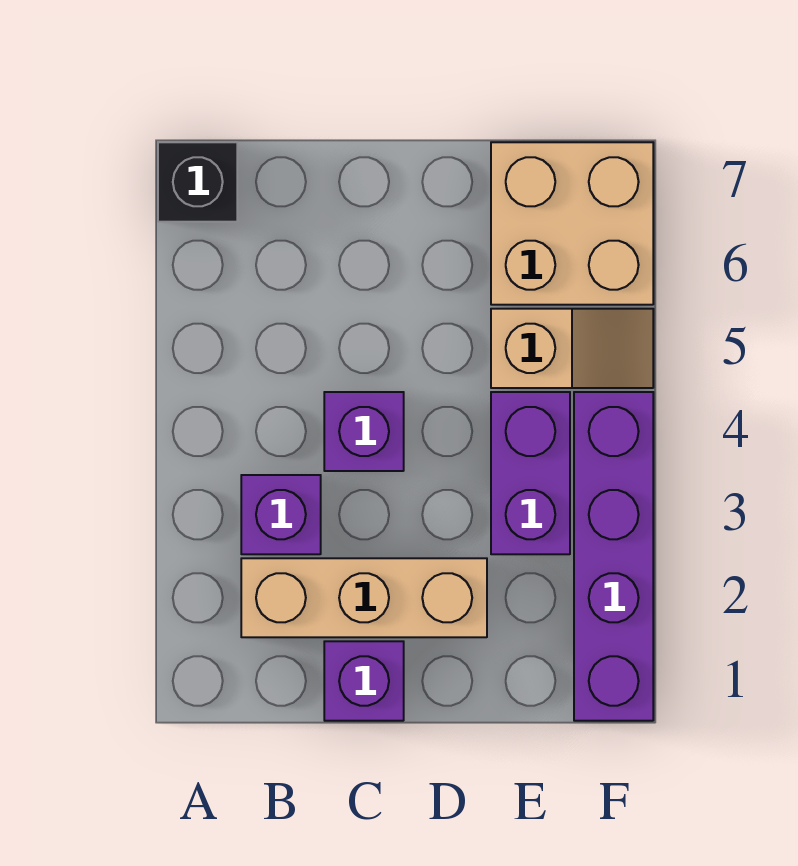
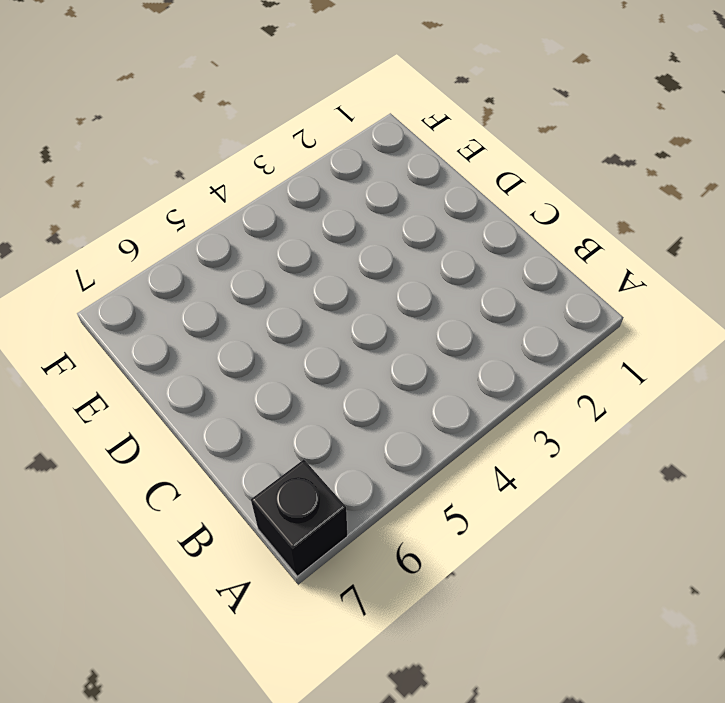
none -> tan brick B2:D2 level 1
none -> purple brick B3 level 1

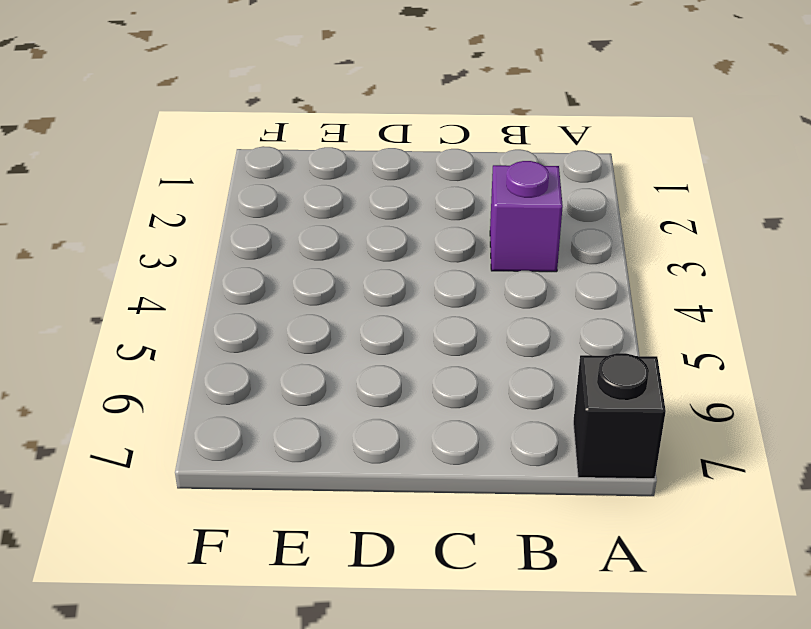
none -> tan brick B2:D2 level 1
none -> purple brick C1 level 1

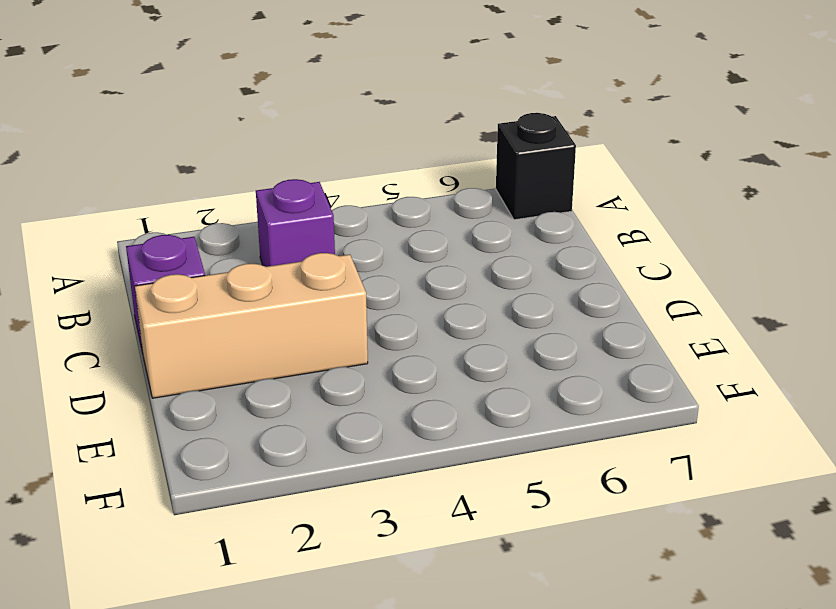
tan brick D1:D3 level 1 -> tan brick B2:D2 level 1
none -> purple brick C4 level 1
none -> purple brick E3:E4 level 1

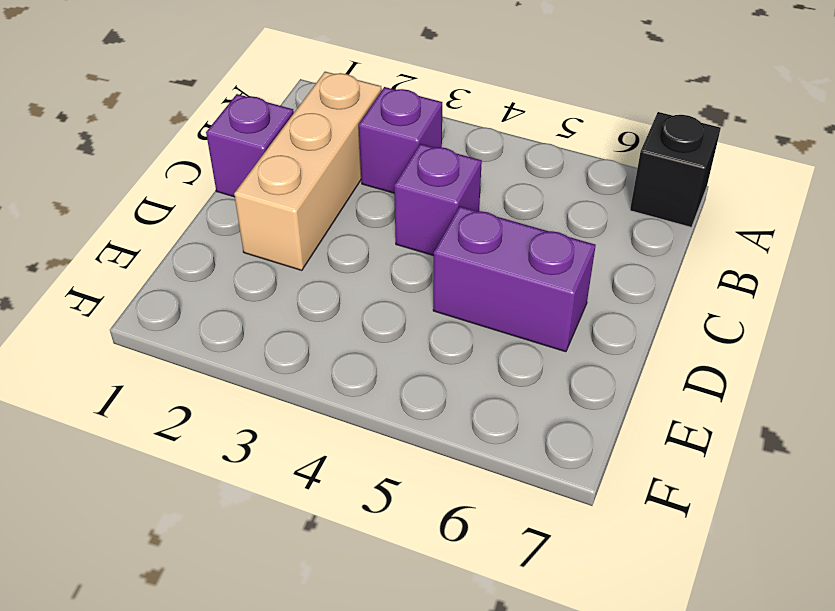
purple brick D5:D6 level 1 -> purple brick E3:E4 level 1
none -> tan slope E5:F5 level 1 top E
none -> tan brick E6:F7 level 1

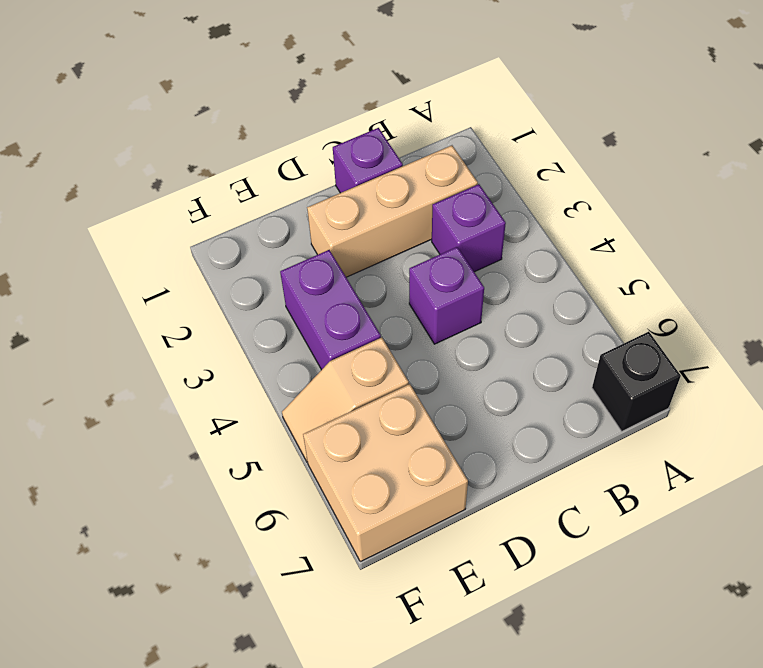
none -> purple brick F1:F4 level 1

